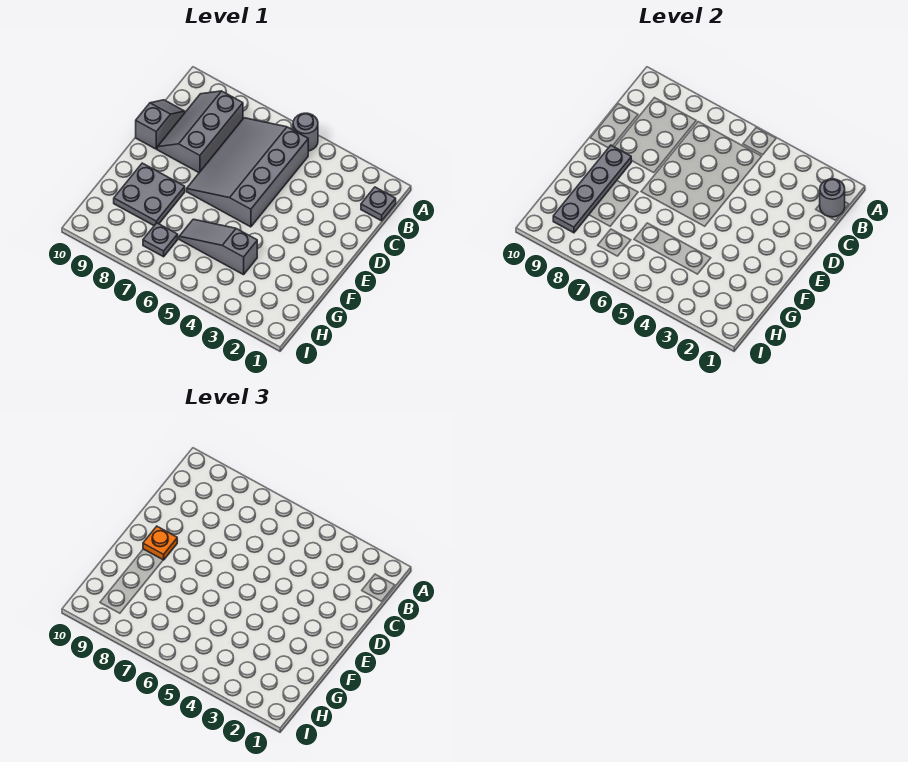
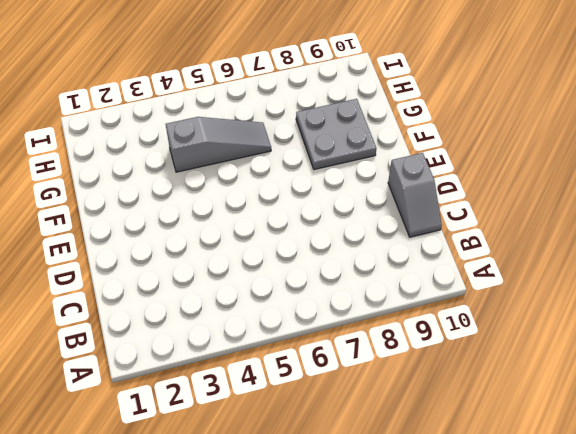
none -> grey round brick A5 level 1
none -> grey plate B1 level 1

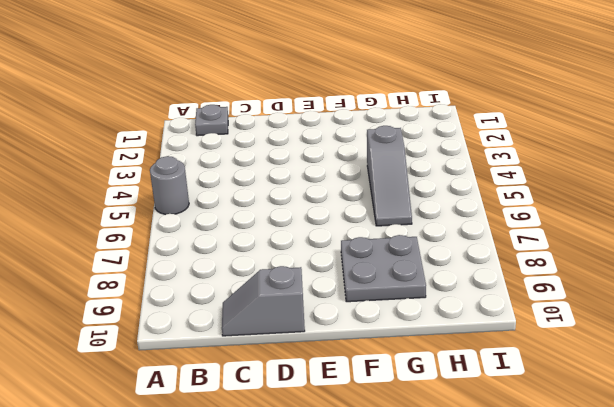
none -> grey slope B5:E7 level 1 top 5
none -> grey slope B8:D9 level 1 top 8

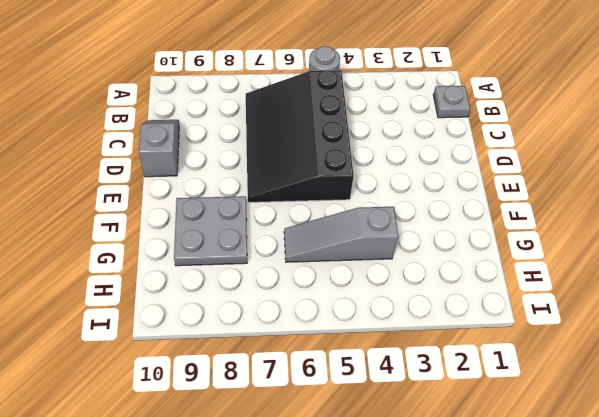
black slope B5:E7 level 1 top 5 -> grey slope B5:E7 level 1 top 5
none -> grey slope B8:D9 level 1 top 8
none -> grey plate H7 level 1

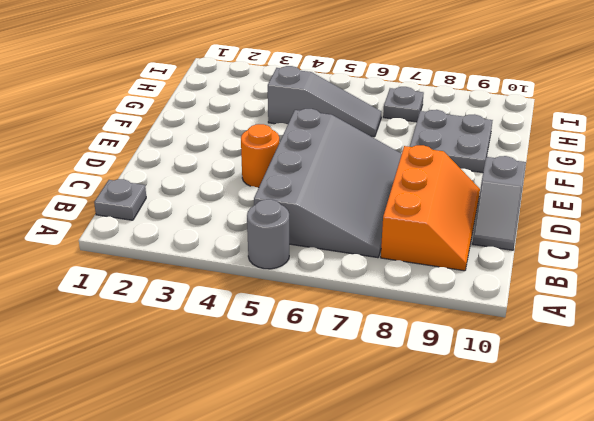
orange slope B8:D9 level 1 top 8 -> grey slope B8:D9 level 1 top 8
orange round brick D4 level 1 -> none
none -> grey round brick B1 level 2
none -> grey plate E9:H9 level 2

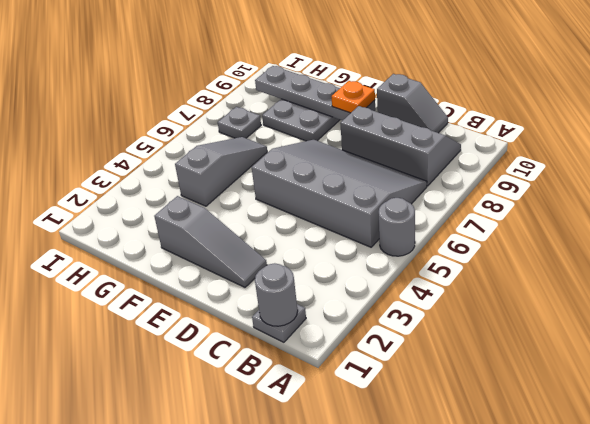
grey slope D2:F2 level 1 top F -> none

